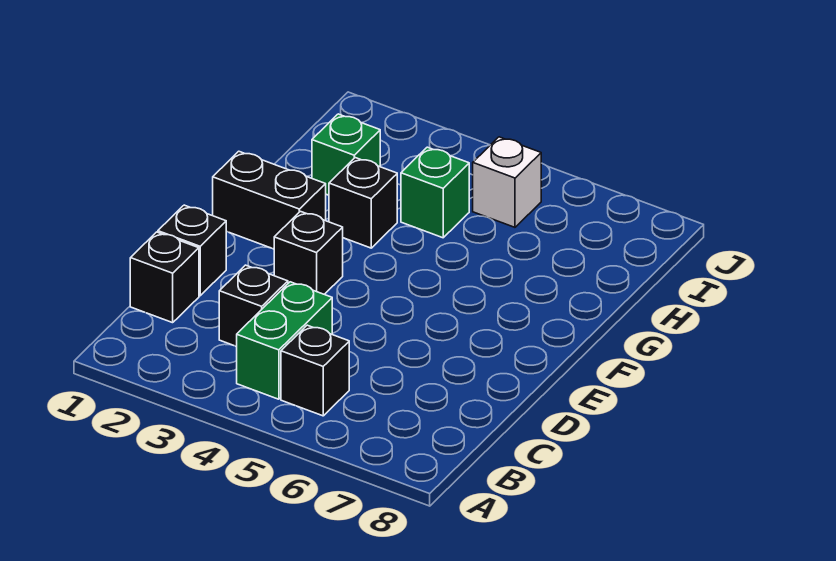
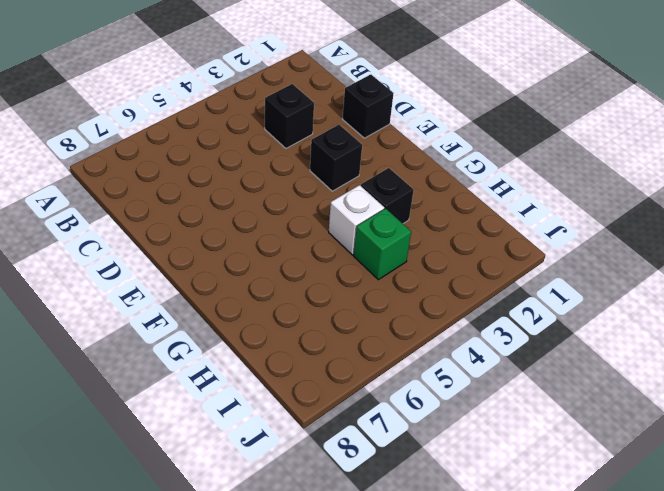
white brick G4 level 1 -> white brick I5 level 1
none -> green brick B4:C4 level 1
none -> black brick B5 level 1

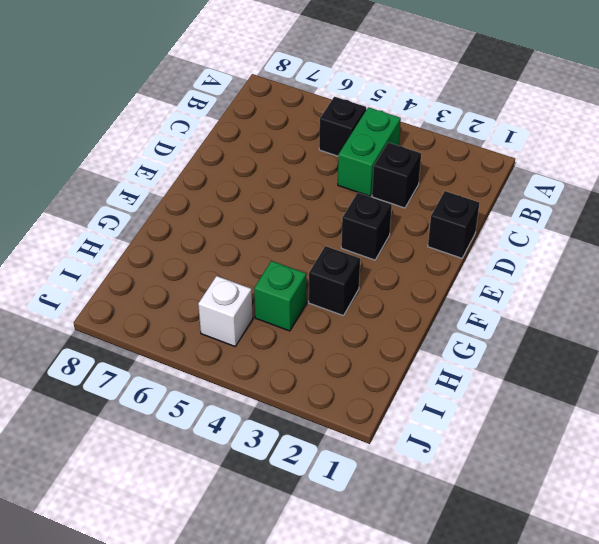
none -> black brick C1 level 1
none -> black brick F1:F2 level 1

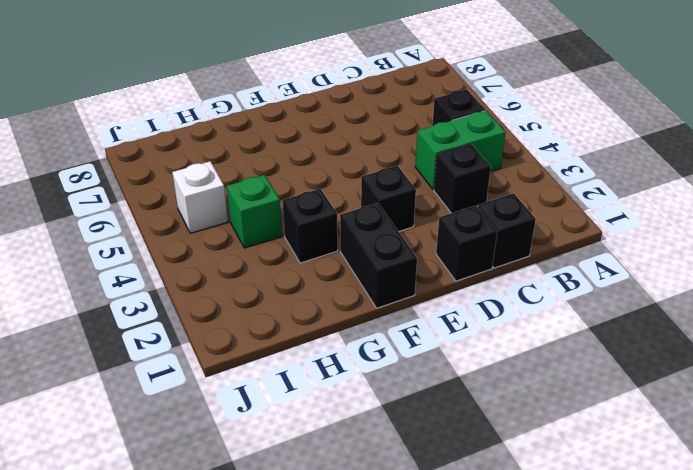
none -> green brick H2 level 1

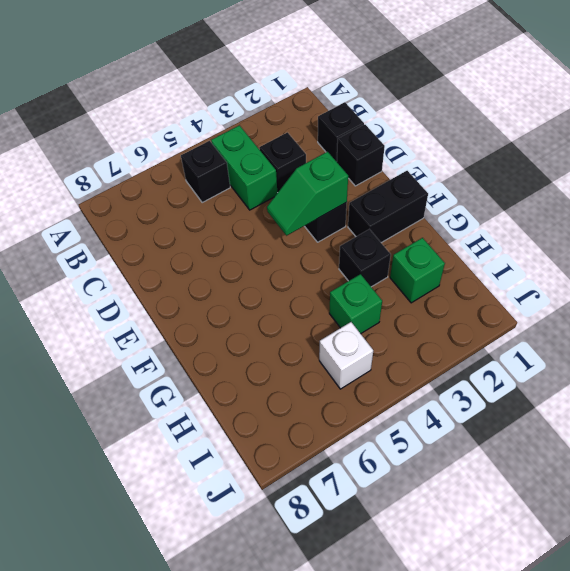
green slope E3:E4 level 2 top 3 -> none

